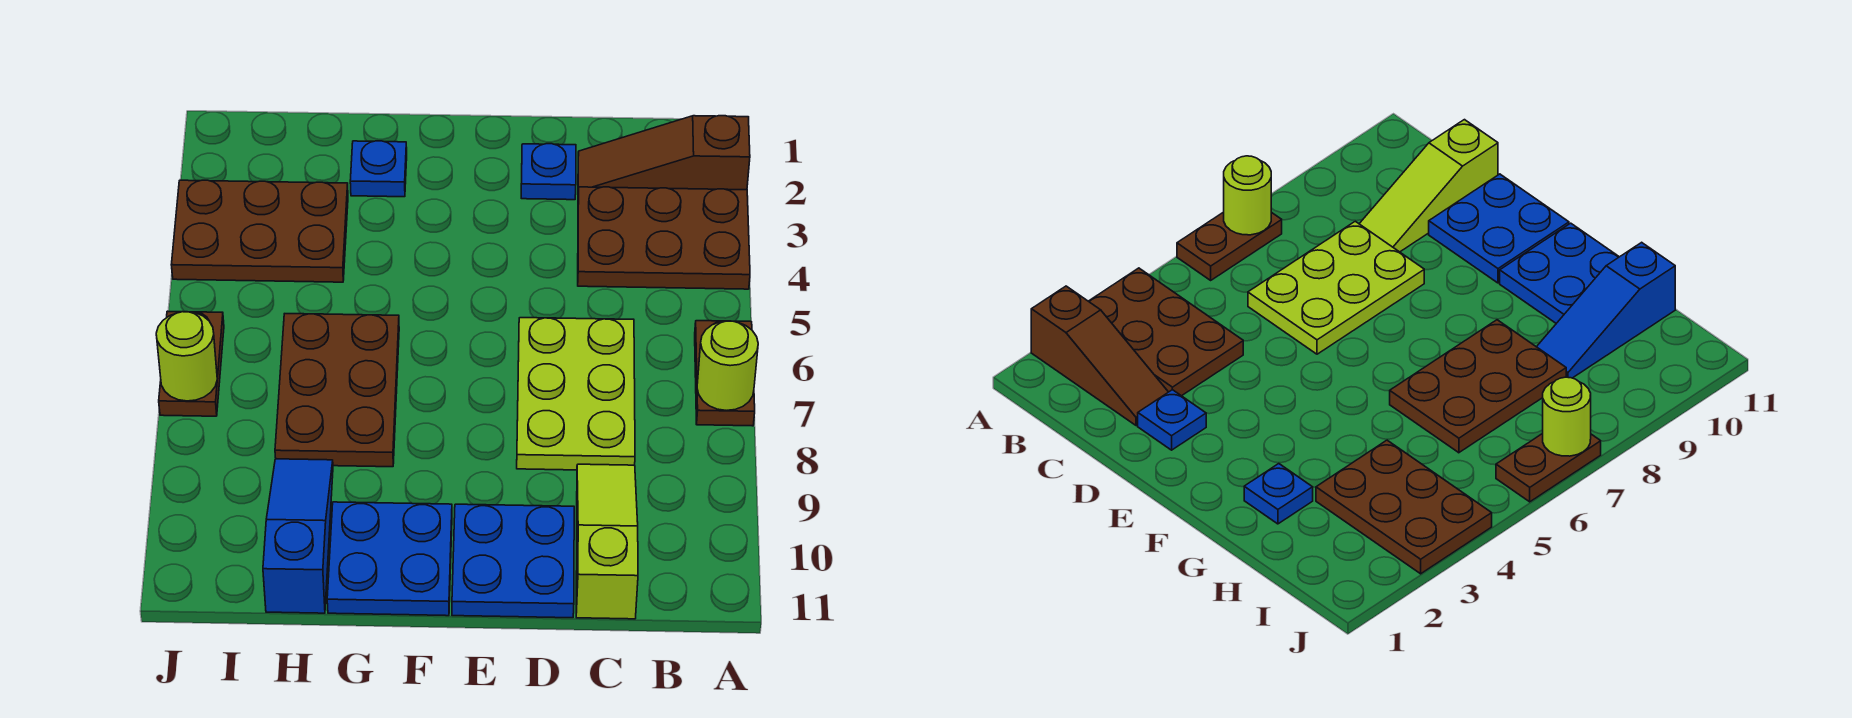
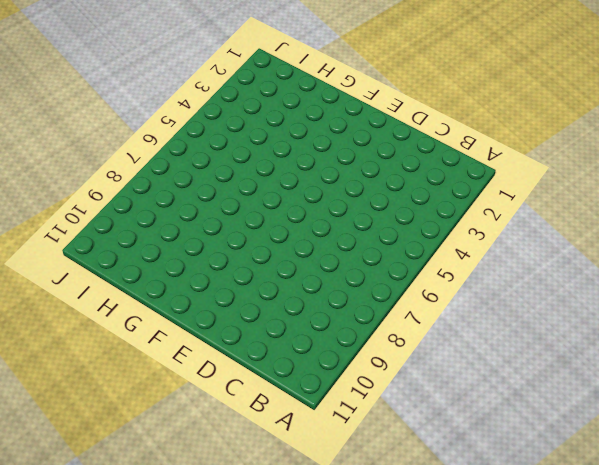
none -> brown slope A2:C2 level 1 top A
none -> brown plate A3:C4 level 1
none -> brown plate A6:A7 level 1

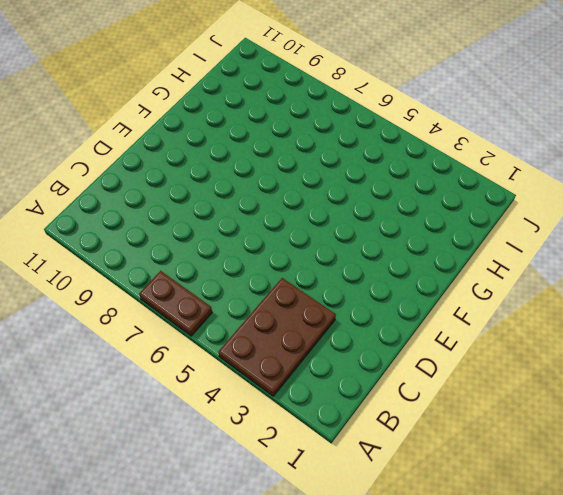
none -> brown slope A2:C2 level 1 top A
none -> lime plate C6:D8 level 1
none -> lime slope C9:C11 level 1 top 11

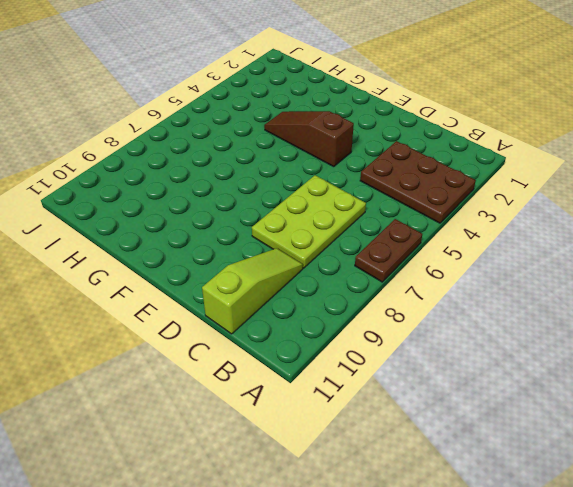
brown slope E4:G4 level 1 top E -> brown slope A2:C2 level 1 top A
none -> blue plate D2 level 1
none -> blue plate D10:E11 level 1
none -> blue plate F10:G11 level 1

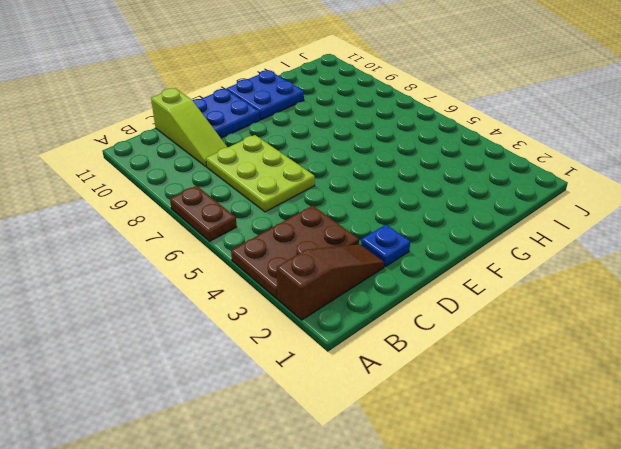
none -> blue plate G2 level 1
none -> brown plate G6:H8 level 1
none -> brown plate H3:J4 level 1

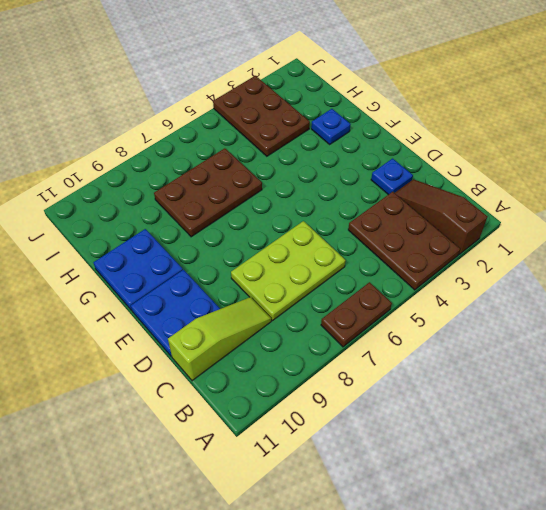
none -> blue slope H9:H11 level 1 top 11
none -> brown plate J6:J7 level 1
none -> lime round brick A7 level 2

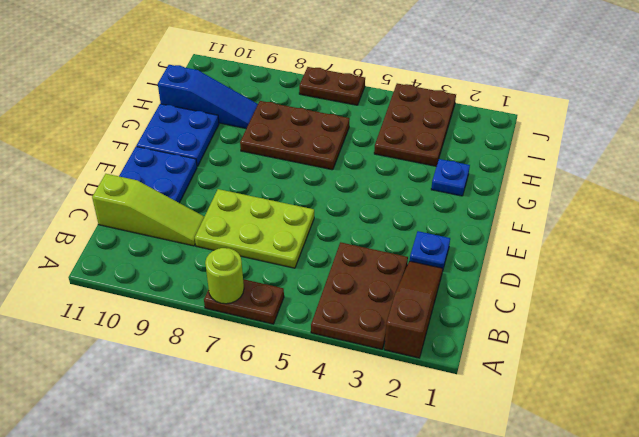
none -> lime round brick J7 level 2

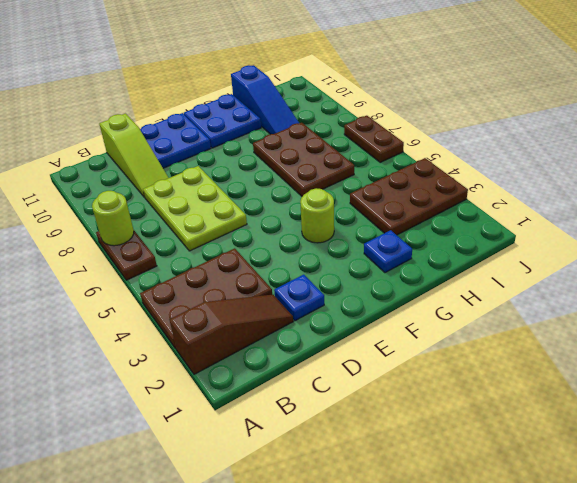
lime round brick F4 level 1 -> lime round brick J7 level 2

